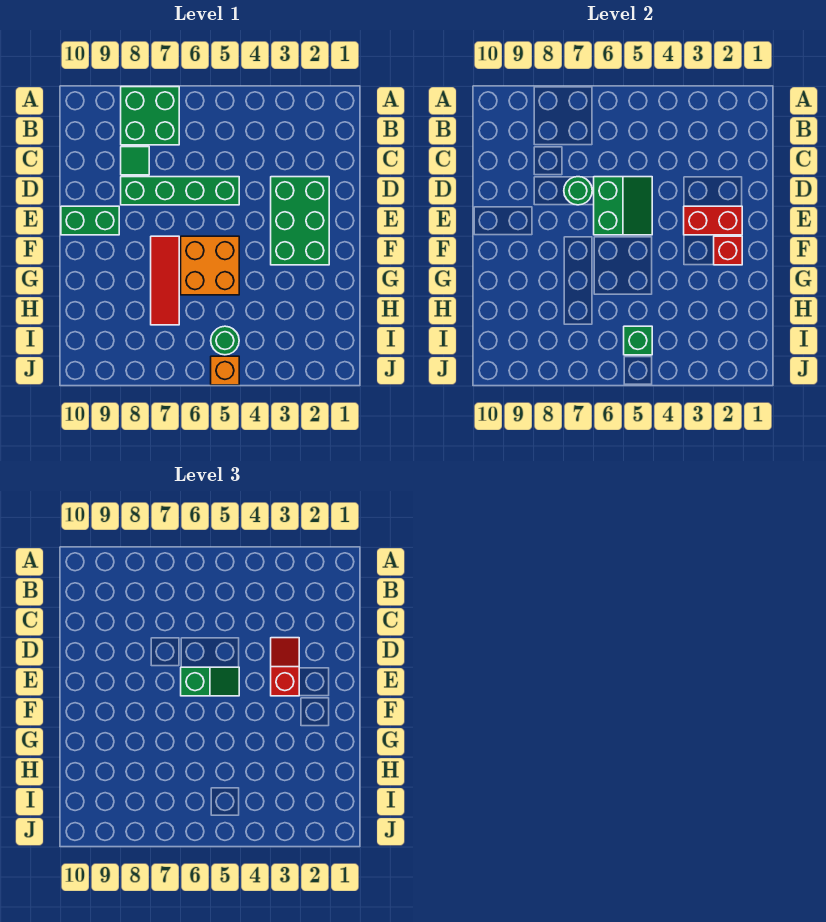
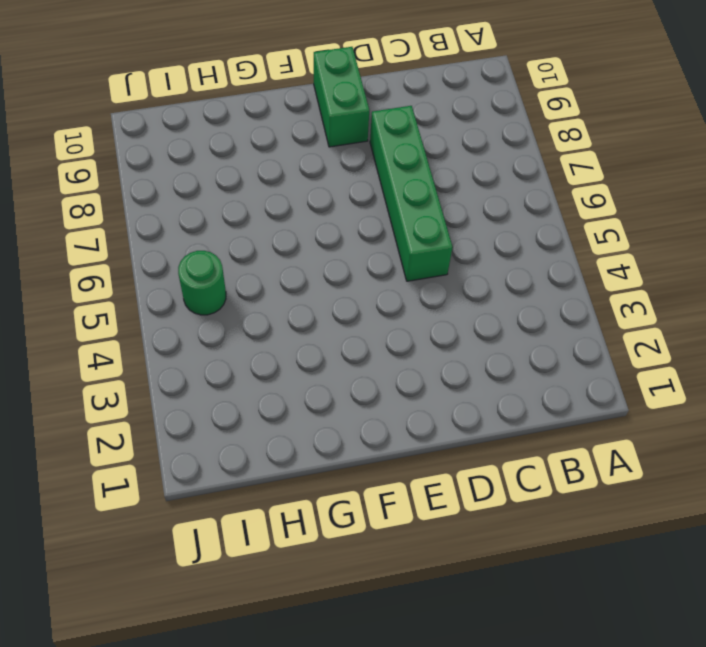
none -> green brick A7:B8 level 1
none -> green tile C8 level 1
none -> green brick D2:F3 level 1

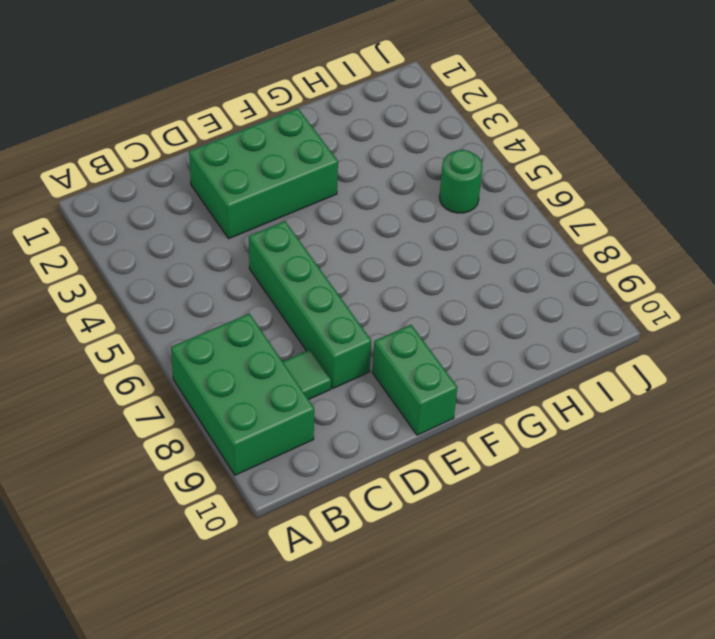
green brick A7:B9 level 1 -> green brick A7:B8 level 1
none -> orange brick F5:G6 level 1
none -> red tile F7:H7 level 1
none -> orange brick J5 level 1

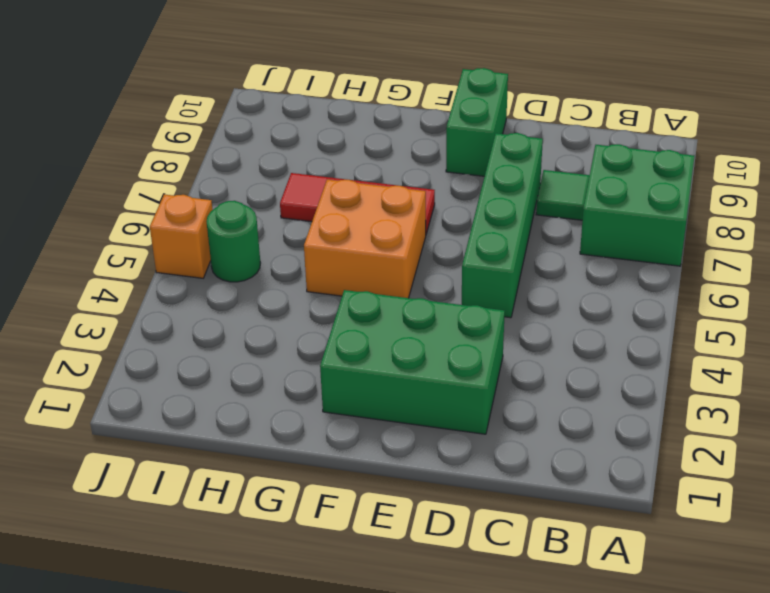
none -> green slope D5:E6 level 2 top 6
none -> green round brick D7 level 2
none -> red brick E2:E3 level 2

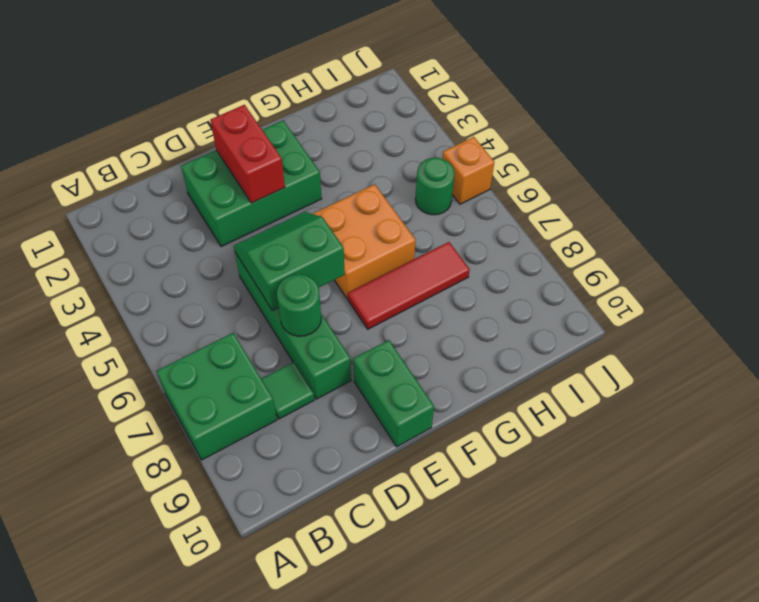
none -> red brick F2 level 2
none -> green brick I5 level 2
none -> red slope D3:E3 level 3 top E

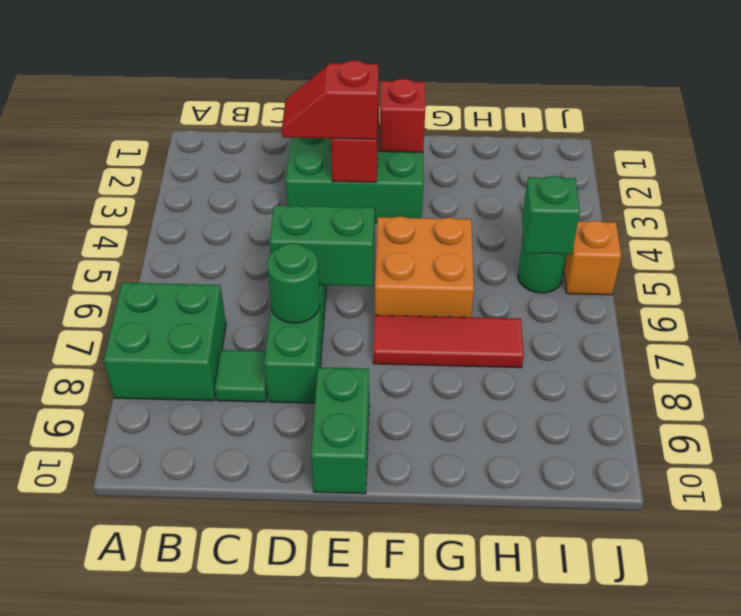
none -> green slope E5:E6 level 3 top 6

